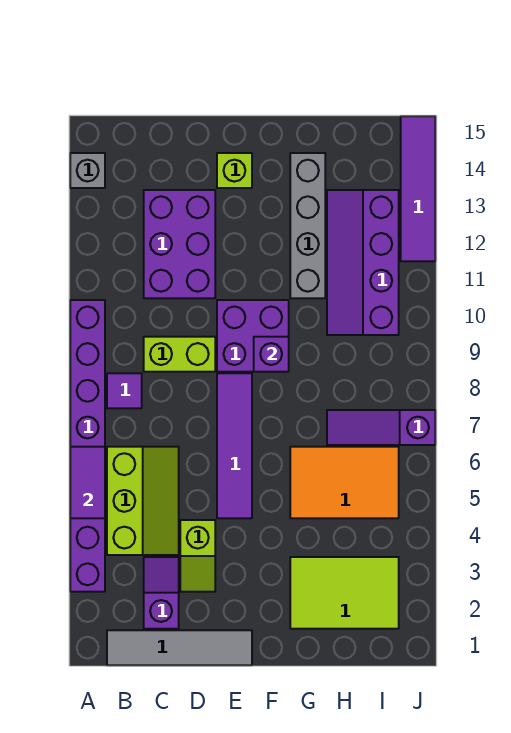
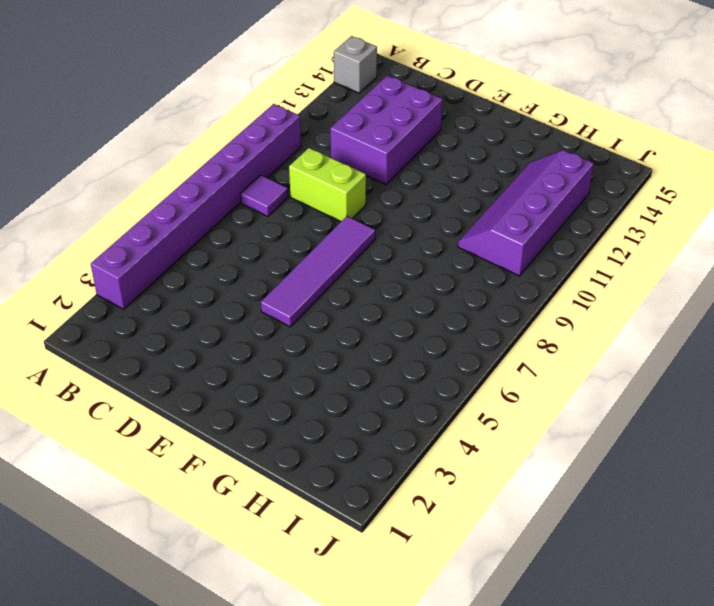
none -> grey tile B1:E1 level 1
none -> lime slope B4:C6 level 1 top B
none -> purple slope C2:C3 level 1 top 2

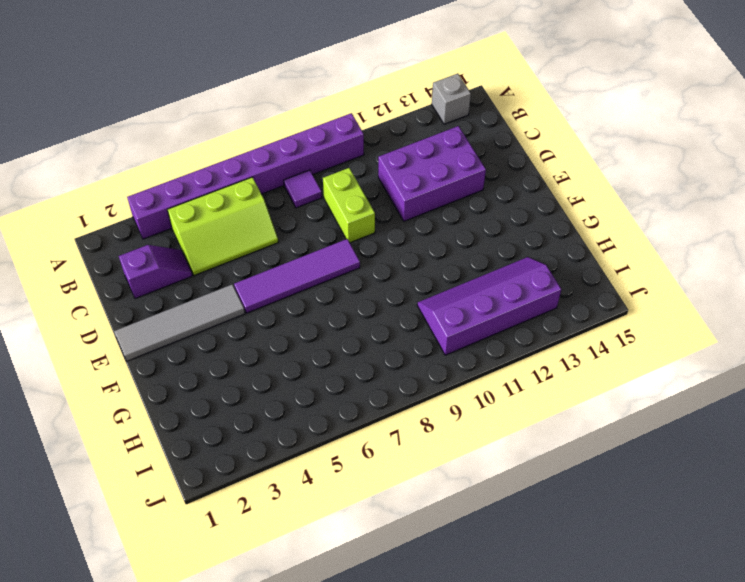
grey tile E1:E4 level 1 -> grey tile B1:E1 level 1
none -> lime slope D3:D4 level 1 top 4
none -> purple brick E9:F10 level 1
none -> lime brick E14 level 1

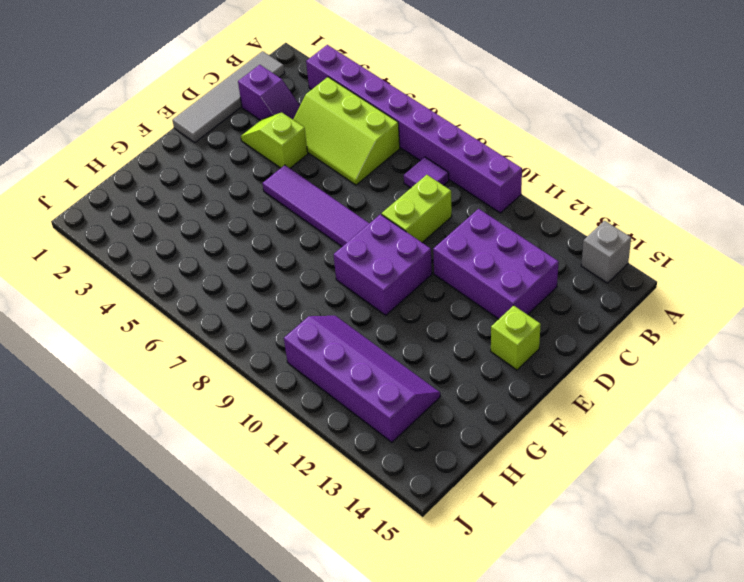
none -> lime tile G2:I3 level 1
none -> orange tile G5:I6 level 1
none -> grey brick G11:G14 level 1

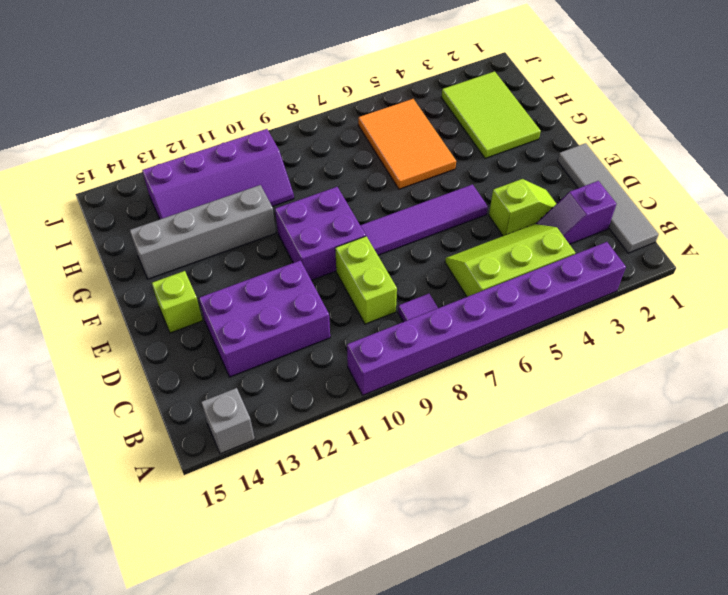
none -> purple slope H7:J7 level 1 top J
none -> purple tile J12:J15 level 1
none -> purple tile A5:A6 level 2

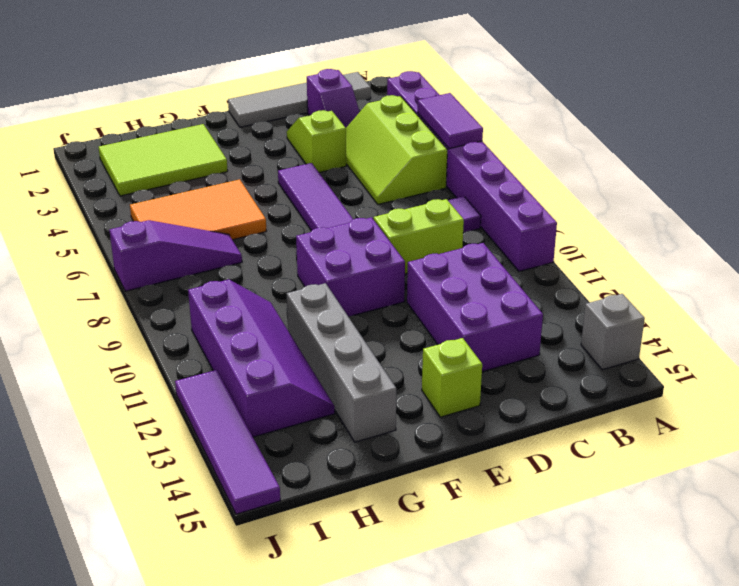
none -> purple brick F9 level 2

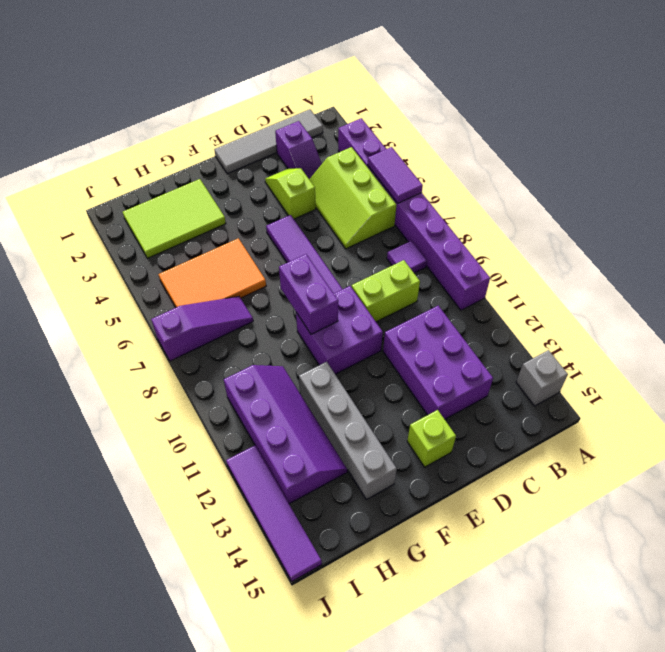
purple brick F8:F9 level 2 -> purple brick F9 level 2

